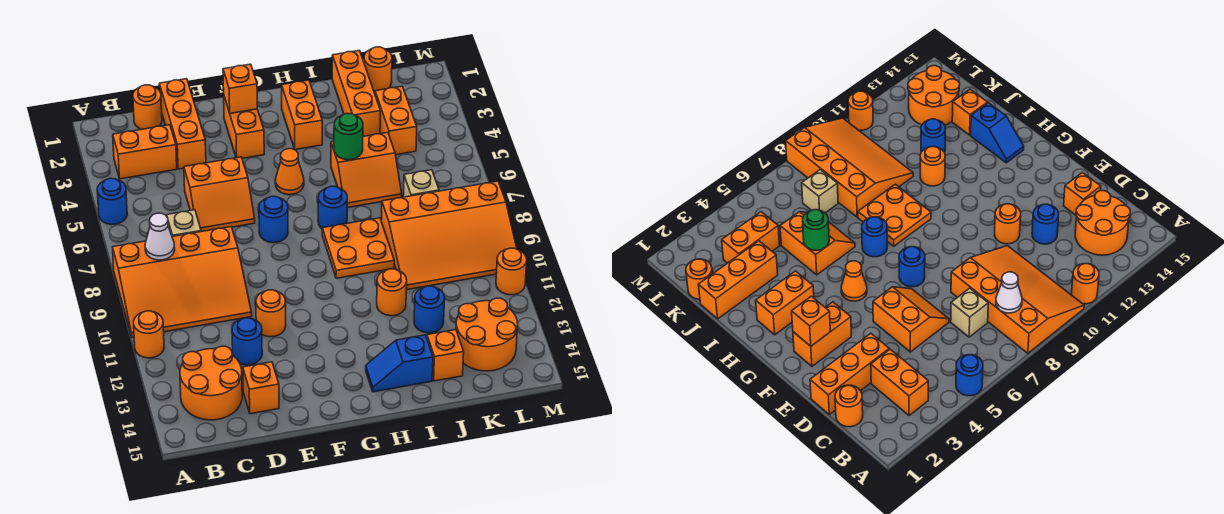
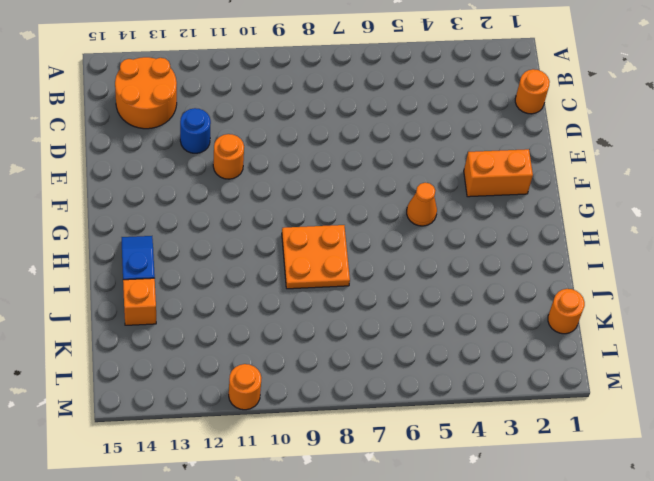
none -> blue round brick A5 level 1
none -> orange slope A8:D10 level 1 top 8
none -> orange round brick A11 level 1
none -> orange brick B3:C3 level 1

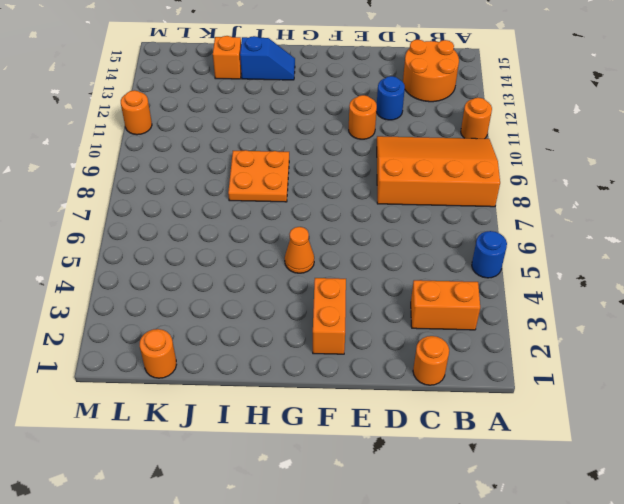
none -> tan brick C7 level 1
none -> orange brick D1:D3 level 1
none -> orange slope D5:E6 level 1 top 5
none -> orange brick D14 level 1

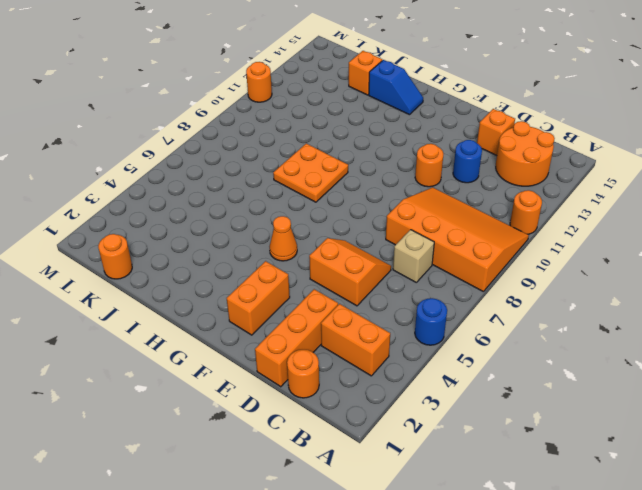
none -> blue round brick F7 level 1
none -> orange brick H2:H3 level 1
none -> blue round brick H7 level 1
none -> orange slope I5:J6 level 1 top 5

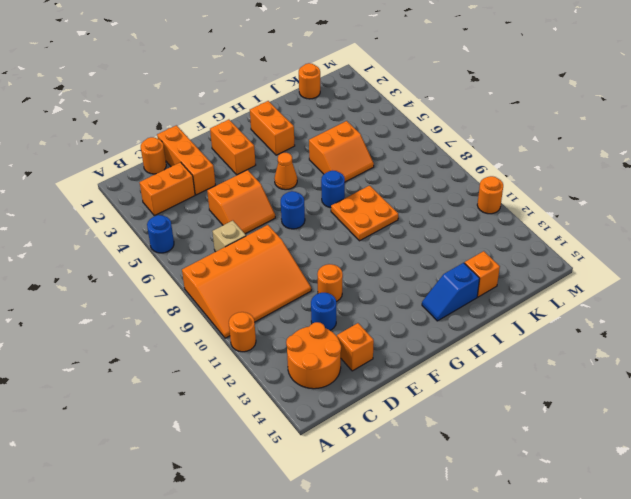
none -> orange round brick I11 level 1
none -> orange brick J1:J3 level 1
none -> orange slope J8:M10 level 1 top 8
none -> blue round brick J12 level 1

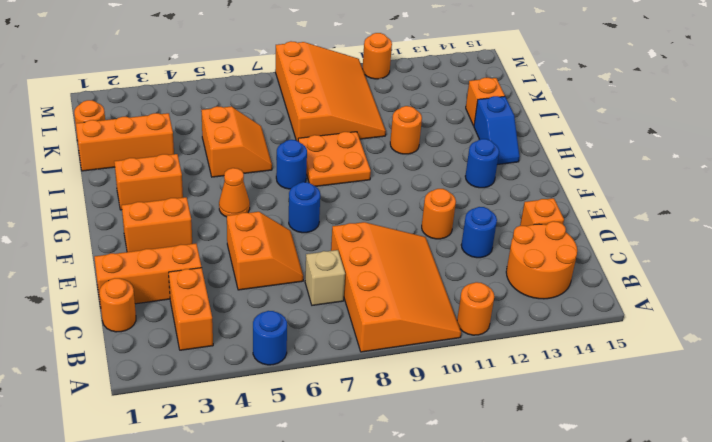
blue round brick G13 level 1 -> blue round brick J12 level 1
none -> orange brick K3:K4 level 1
none -> tan brick K7 level 1
none -> orange round brick K13:L14 level 1
none -> white cone B8 level 2

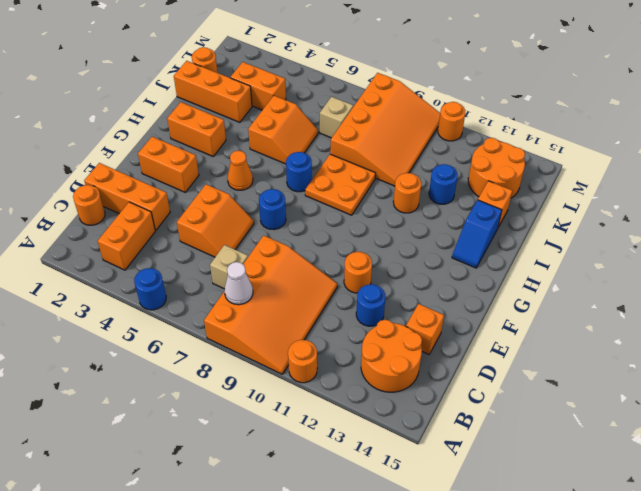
none -> orange brick F2 level 2
none -> green round brick I5 level 2

